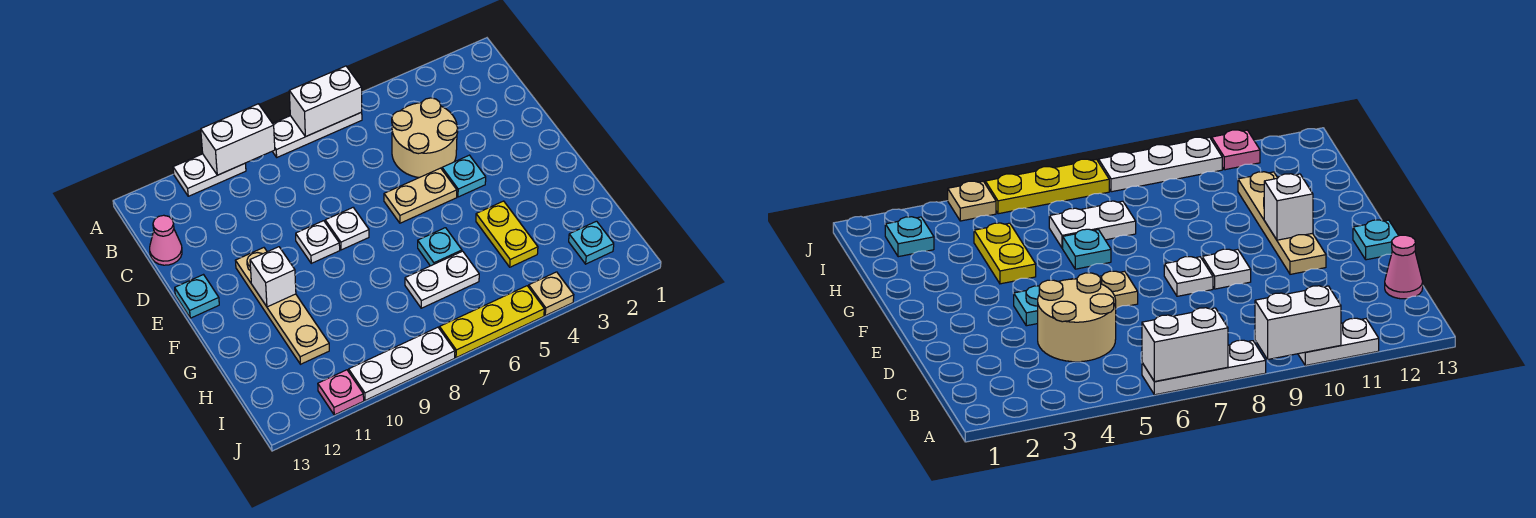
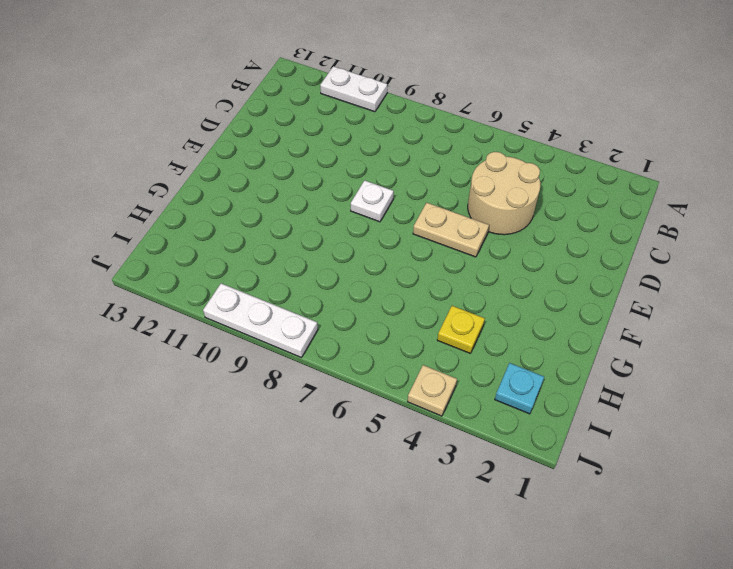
yellow plate H4 level 1 -> yellow plate G4:H4 level 1
none -> white plate A6:A8 level 1
none -> pink cone C13 level 1
none -> cyan plate E4 level 1

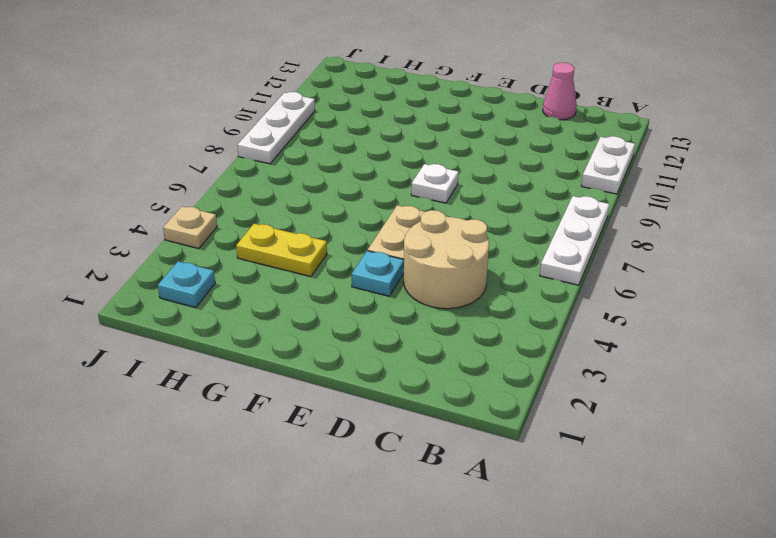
none -> white plate E9 level 1
none -> tan plate E11:H11 level 1
none -> cyan plate E13 level 1

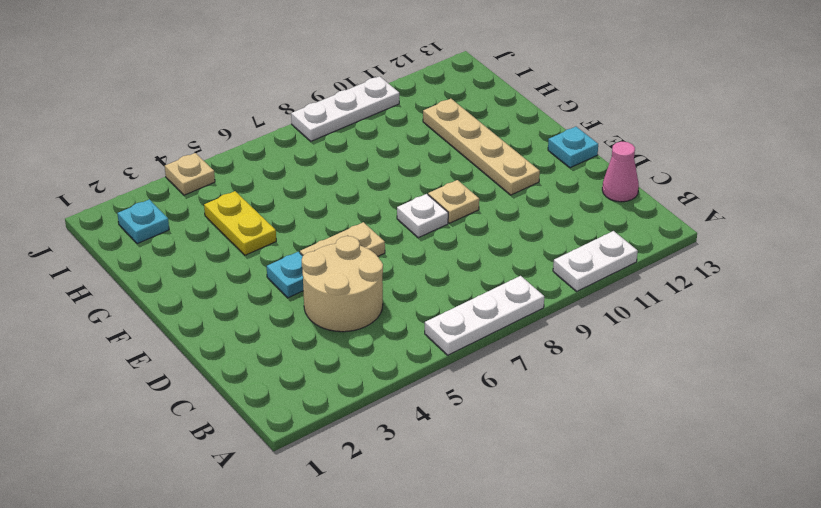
tan plate E9 level 1 -> white plate E9 level 1
none -> cyan plate G6 level 1
none -> white plate H6:H7 level 1
none -> yellow plate J5:J7 level 1

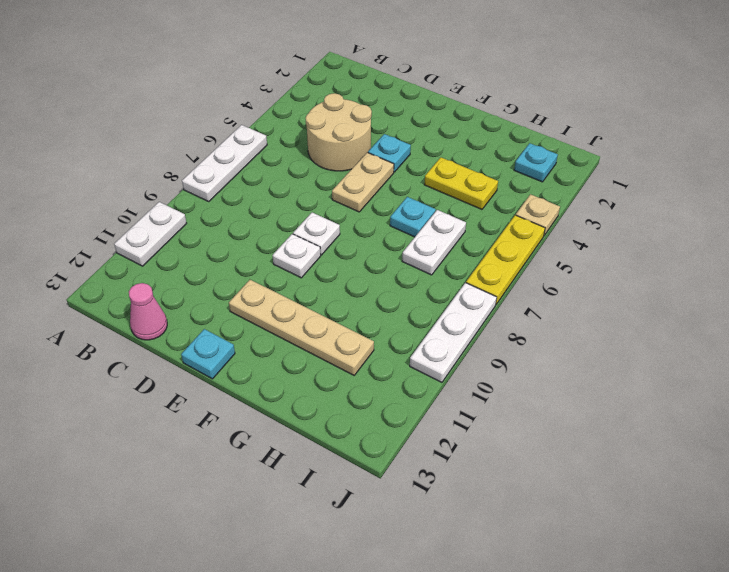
none -> pink plate J11 level 1
none -> white brick A6:A7 level 2
none -> white brick A9:A10 level 2

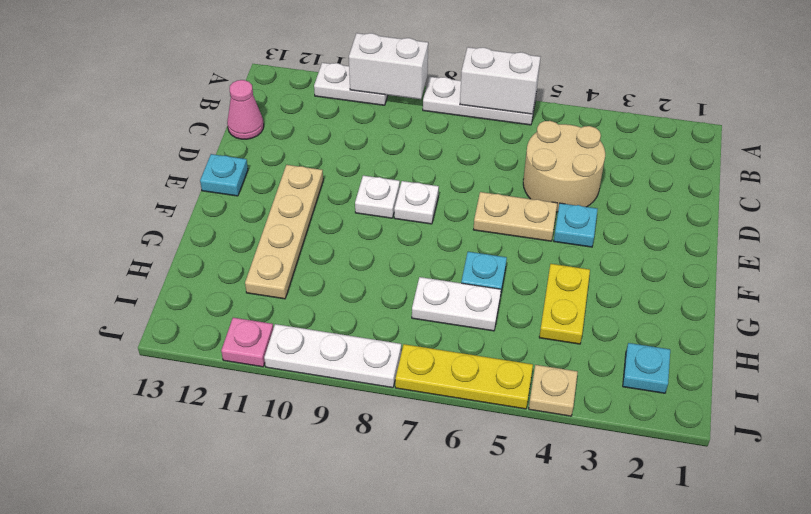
none -> white brick F11 level 2

